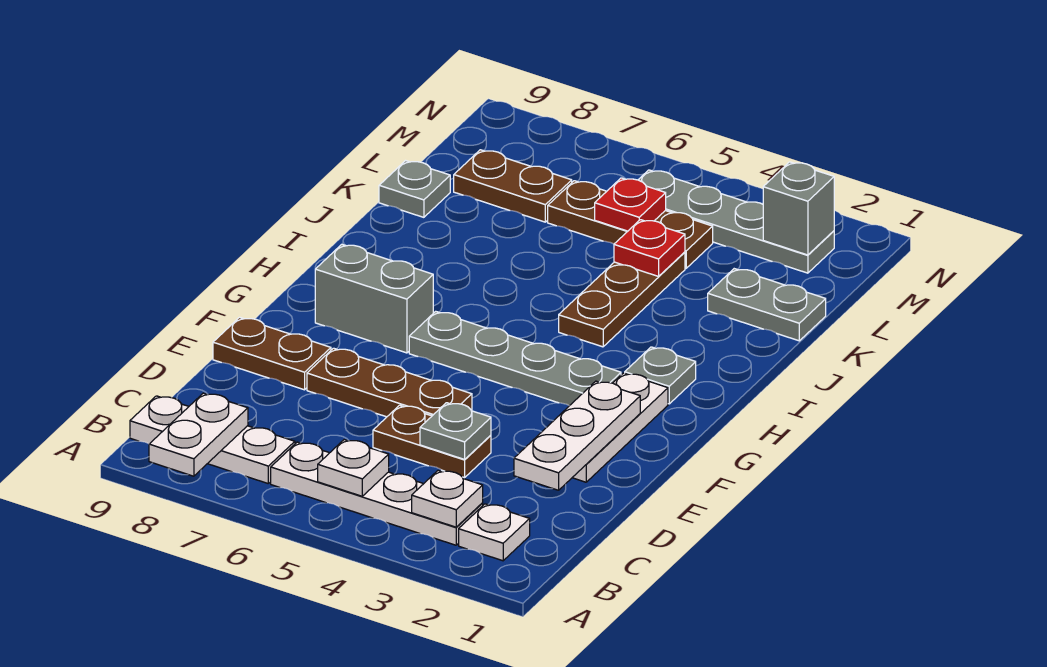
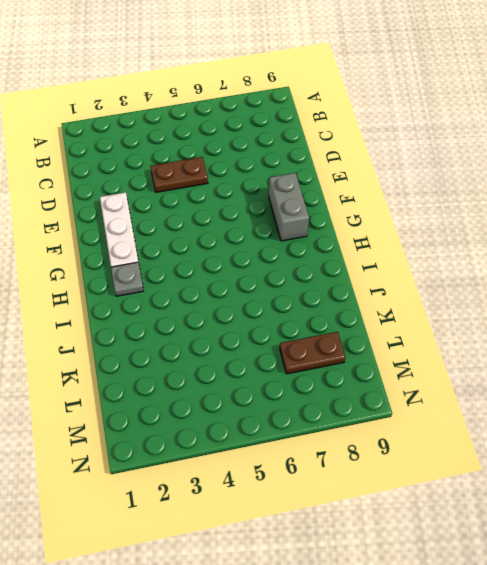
grey brick F8:G8 level 1 -> grey brick G7:G8 level 1
none -> white plate B2 level 1
none -> white plate B3:B6 level 1
none -> white plate B7:B9 level 1

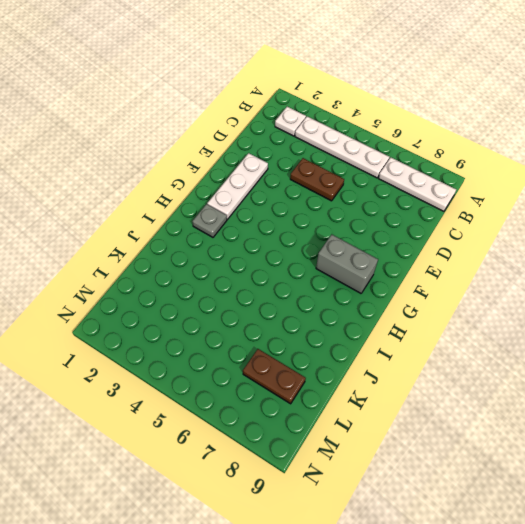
none -> brown plate E5:E7 level 1
none -> brown plate E8:E9 level 1
none -> grey plate G3:G6 level 1

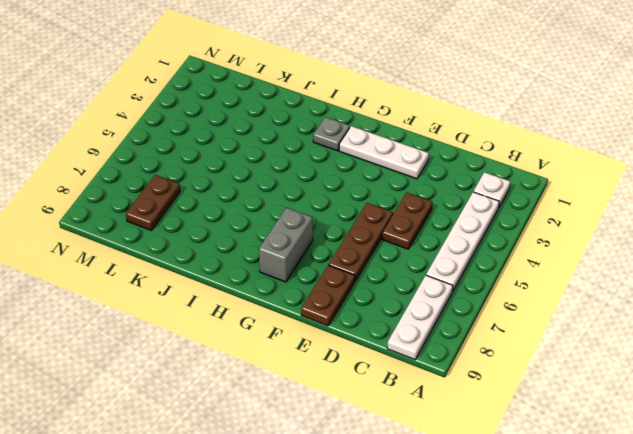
none -> grey plate G3:G6 level 1
none -> brown plate I4:K4 level 1
none -> grey plate K1:K2 level 1

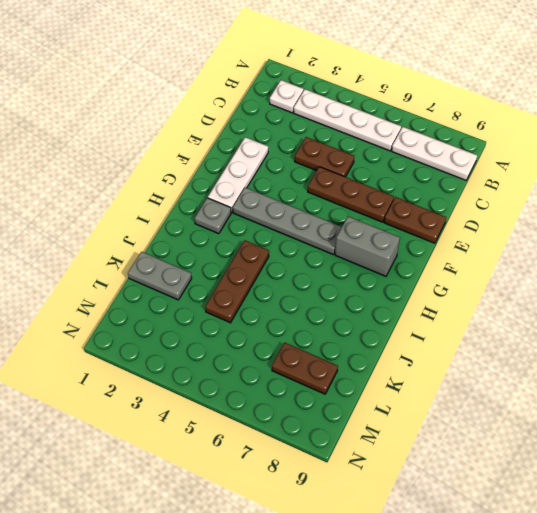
none -> grey plate K9 level 1
none -> brown plate L4:L6 level 1
none -> grey plate M2:M5 level 1

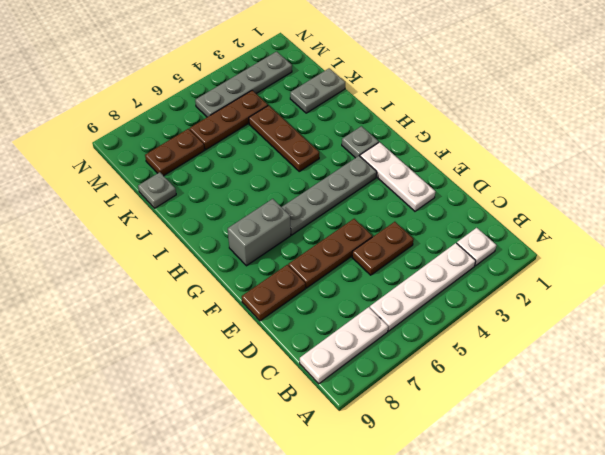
none -> white plate A8:B8 level 2
none -> white plate B3 level 2
none -> white plate B5 level 2

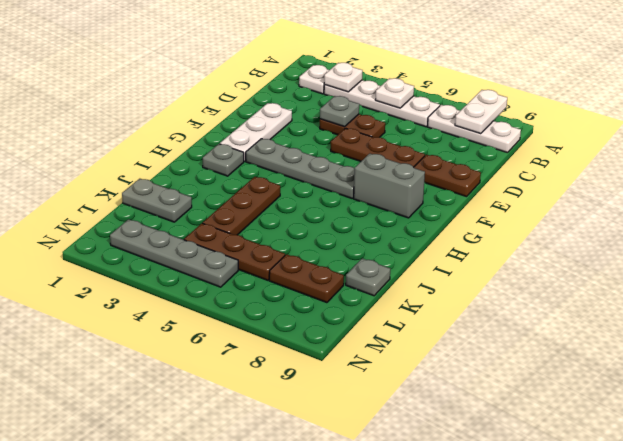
none -> white plate D2:F2 level 2
none -> red plate K4 level 2
none -> red plate L5 level 2

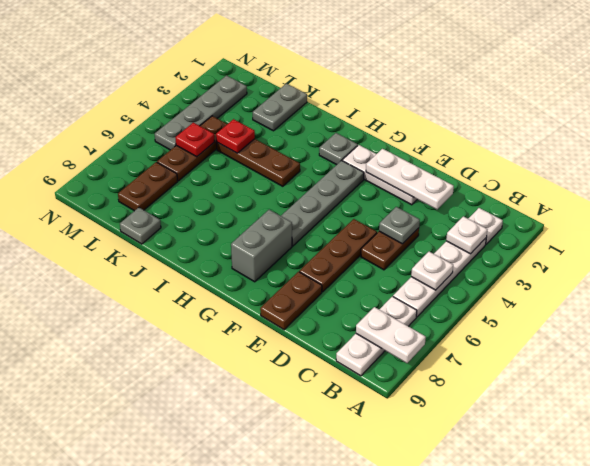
none -> grey brick M2 level 2

